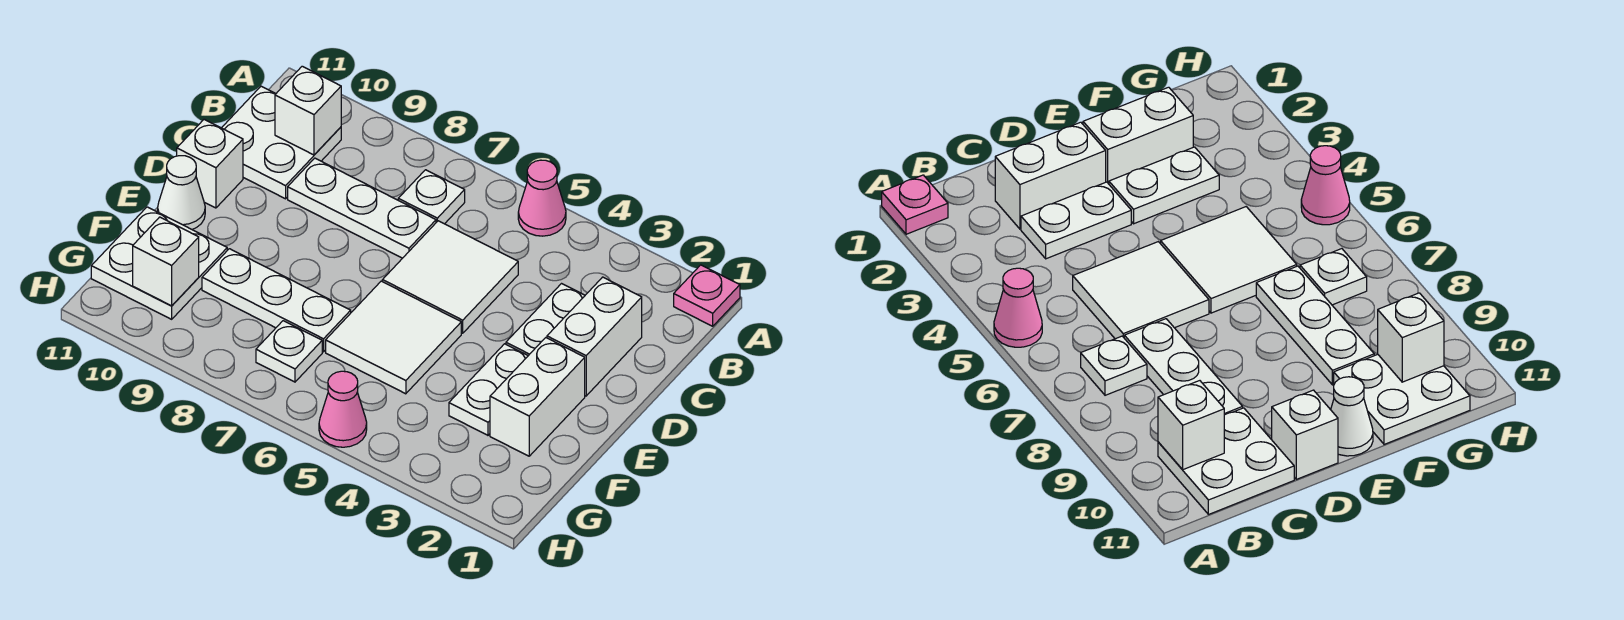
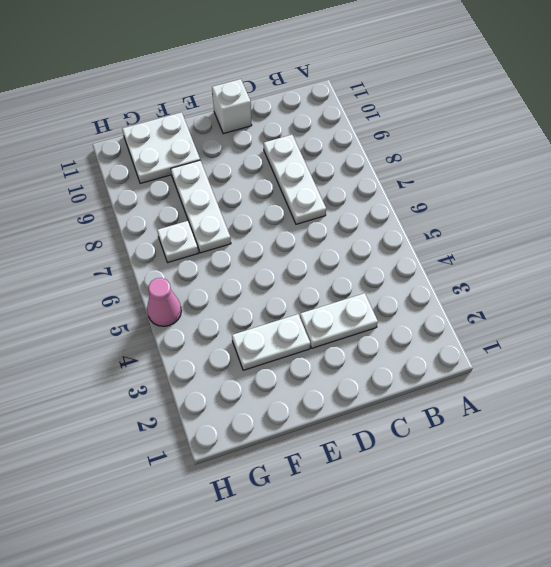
none -> pink plate A1 level 1
none -> pink cone A5 level 1
none -> white plate B7 level 1

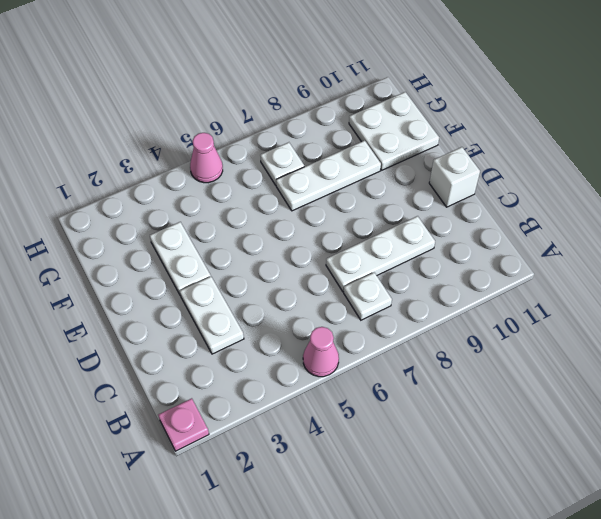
none -> white plate B10:C11 level 1
none -> white brick C2:D2 level 1
none -> white tile C5:D6 level 1

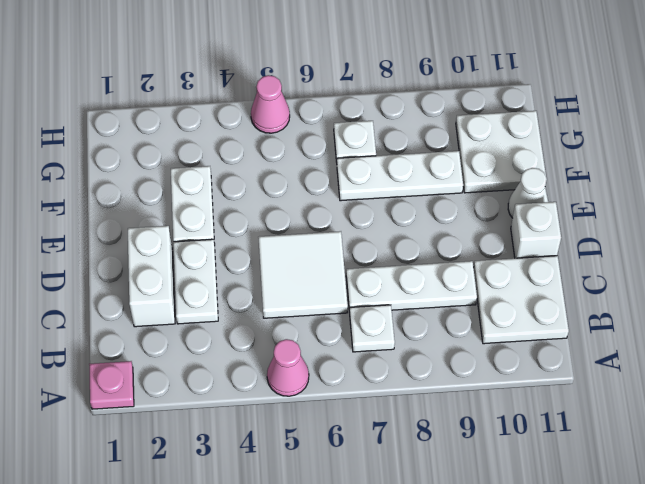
none -> white brick E2:F2 level 1
none -> white tile E5:F6 level 1
none -> white brick B10 level 2

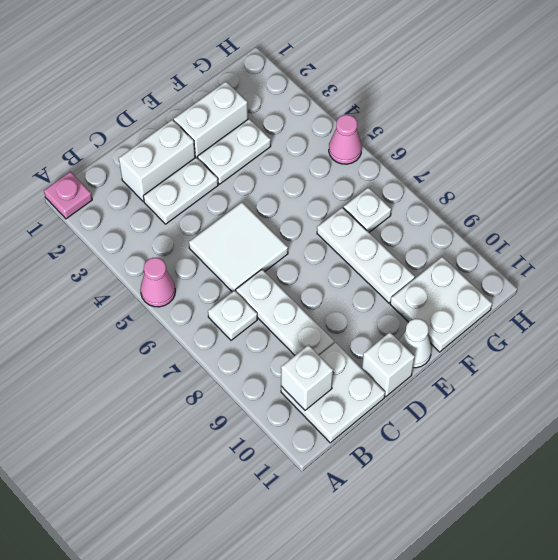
none -> white tile E5:F6 level 1
none -> white brick G10 level 2

